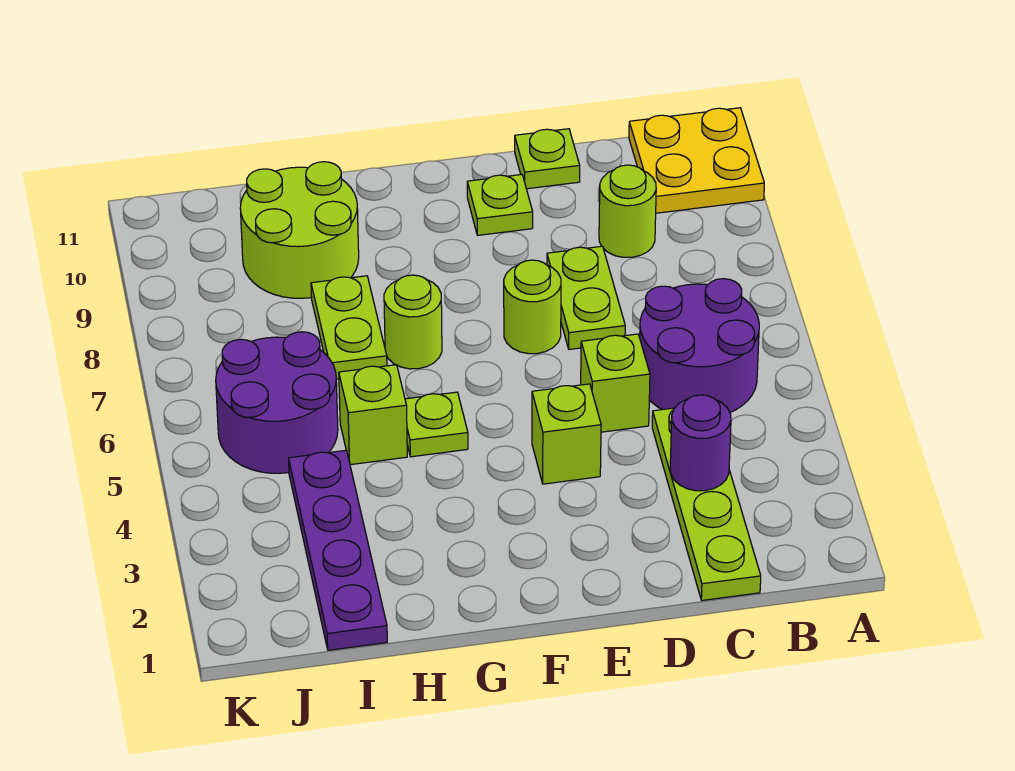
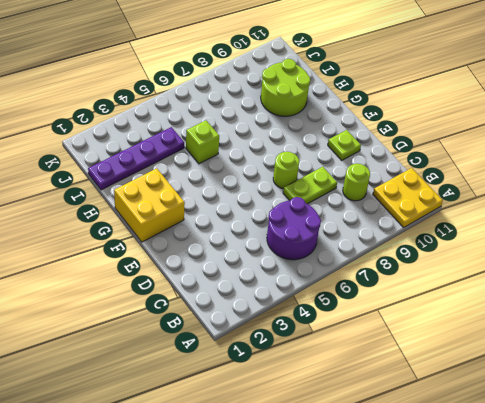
yellow brick F1:G2 level 1 -> none
none -> lime plate C1:C4 level 1
none -> lime brick D5 level 1
none -> lime plate D11 level 1

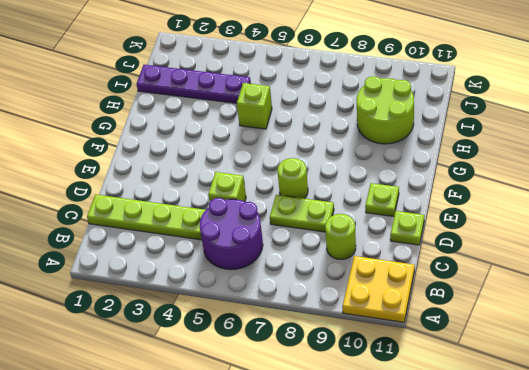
none -> lime brick E4 level 1
none -> lime plate G5 level 1
none -> lime round brick G7 level 1

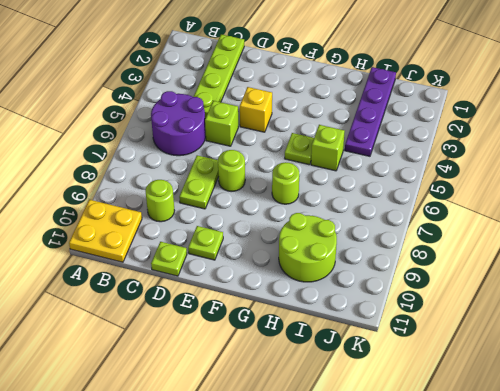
yellow brick E4 level 1 -> lime brick E4 level 1
none -> lime plate H7:H8 level 1
none -> purple round brick I5:J6 level 1
none -> purple round brick C3 level 2

